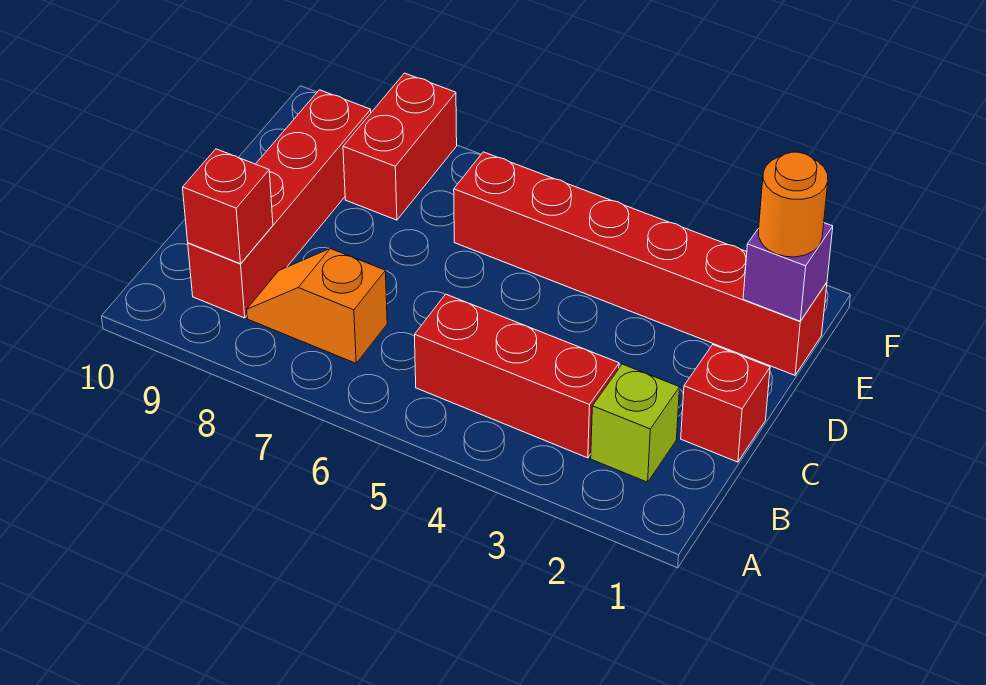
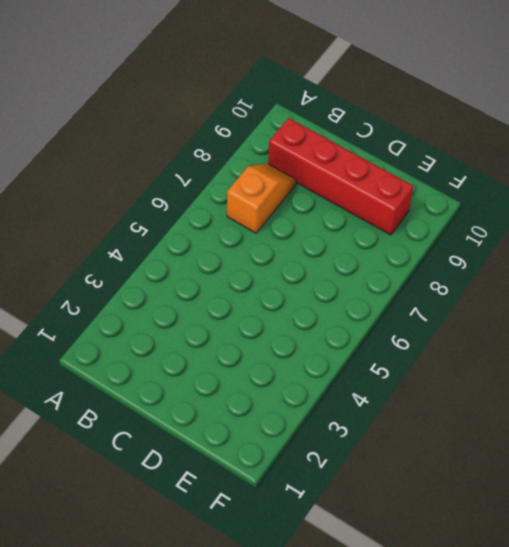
none -> lime brick B2 level 1
none -> red brick B3:B5 level 1

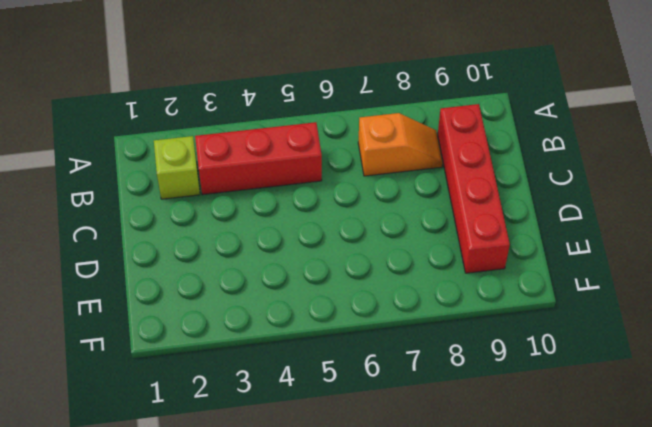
none -> red brick C1 level 1
none -> red brick E1:E6 level 1

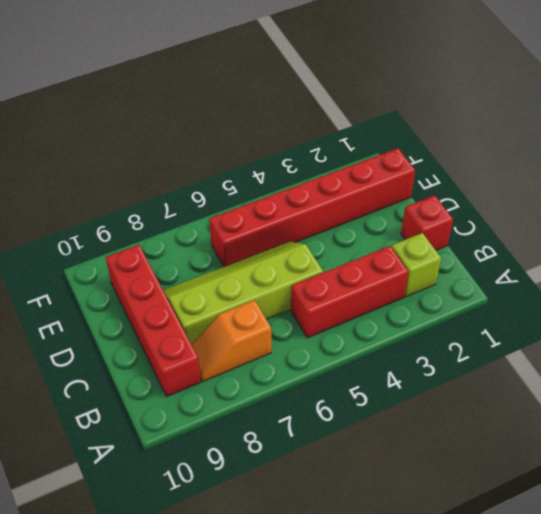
lime slope C5:D8 level 1 top C -> none
none -> red brick E8:F8 level 1
none -> red brick B9 level 2

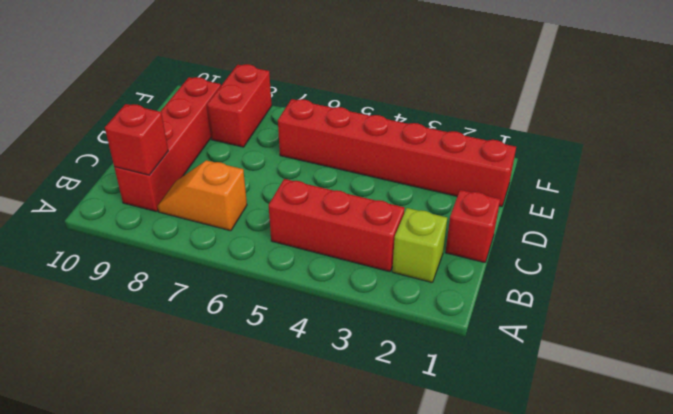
none -> purple brick E1 level 2
none -> orange round brick E1 level 3

